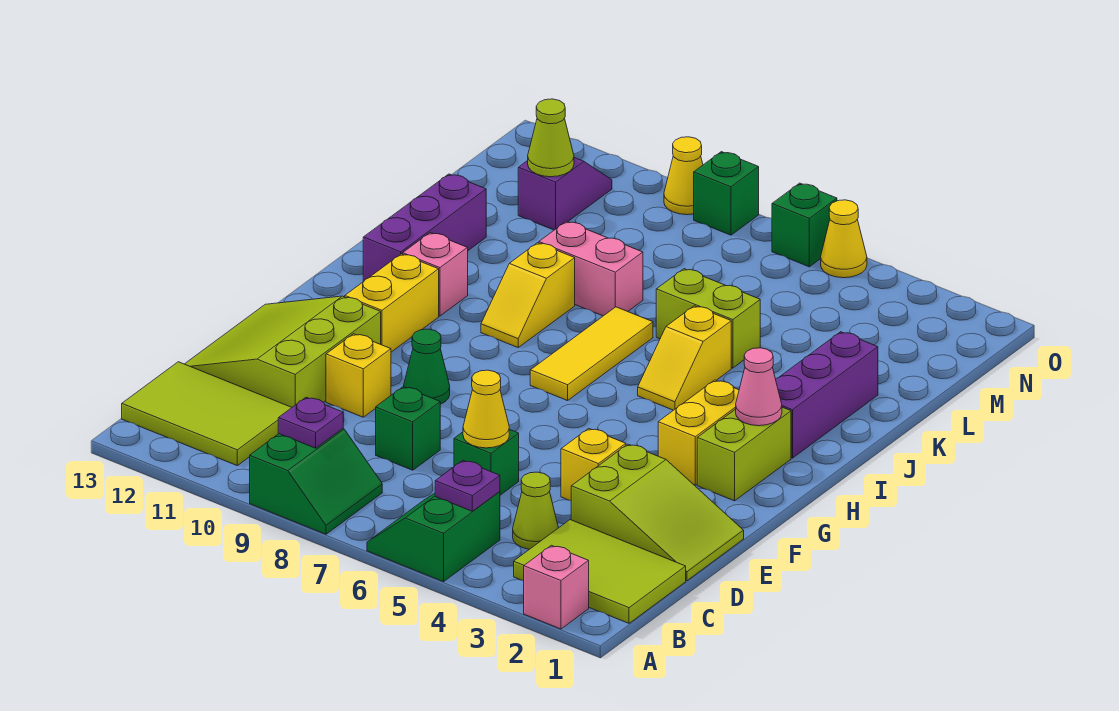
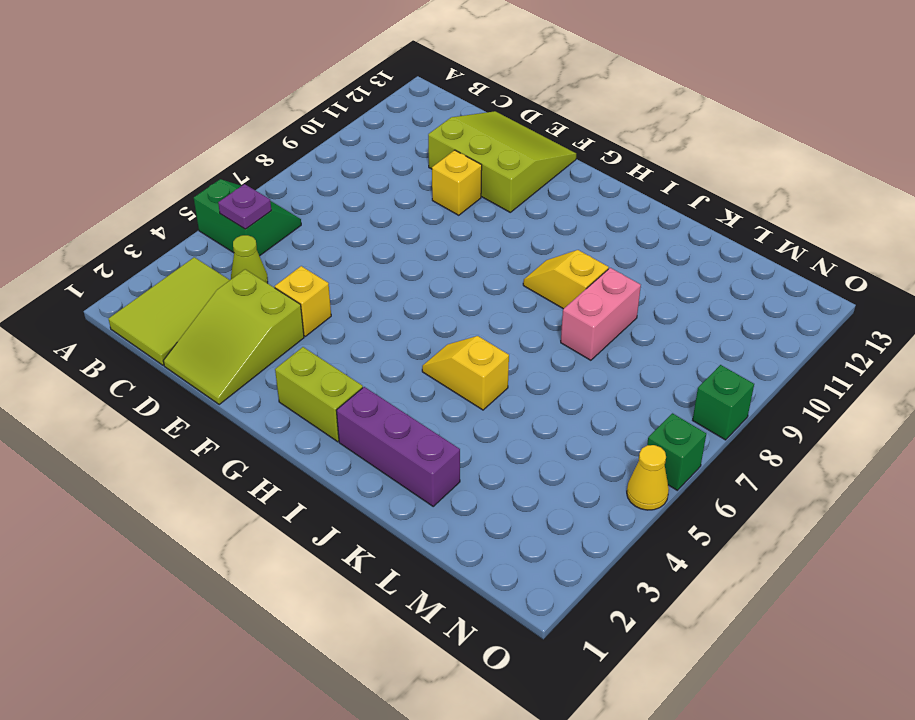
none -> pink brick A2 level 1
none -> green slope A8:B9 level 1 top 9
none -> lime tile B11:C13 level 1
none -> green brick D6 level 1

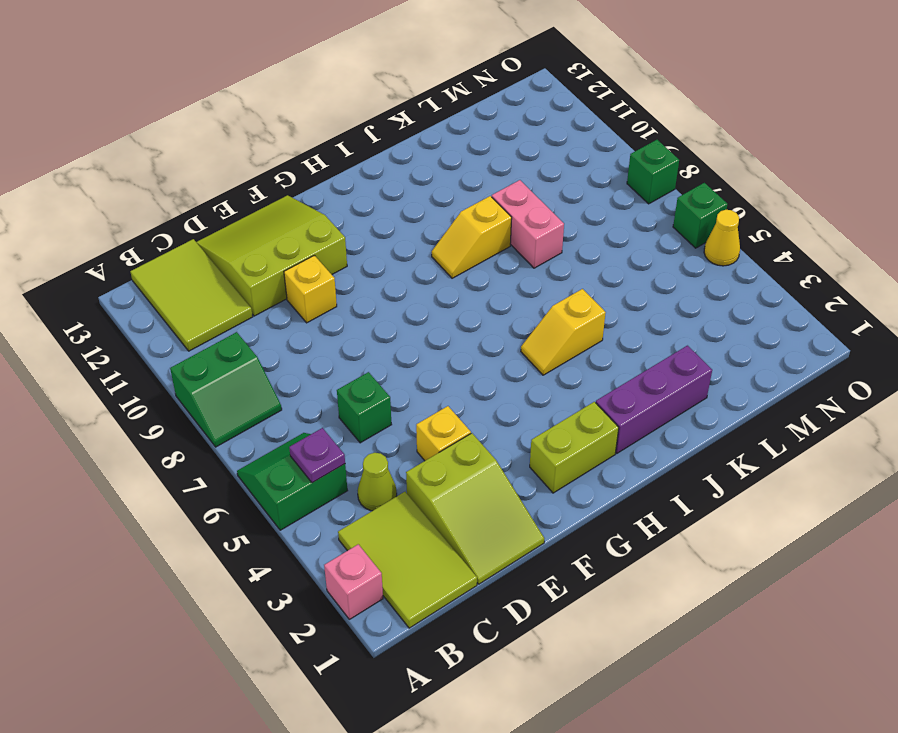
none -> green brick D8 level 1
none -> green cone F9 level 1
none -> yellow brick G3:H3 level 1
none -> yellow brick G11:H11 level 1

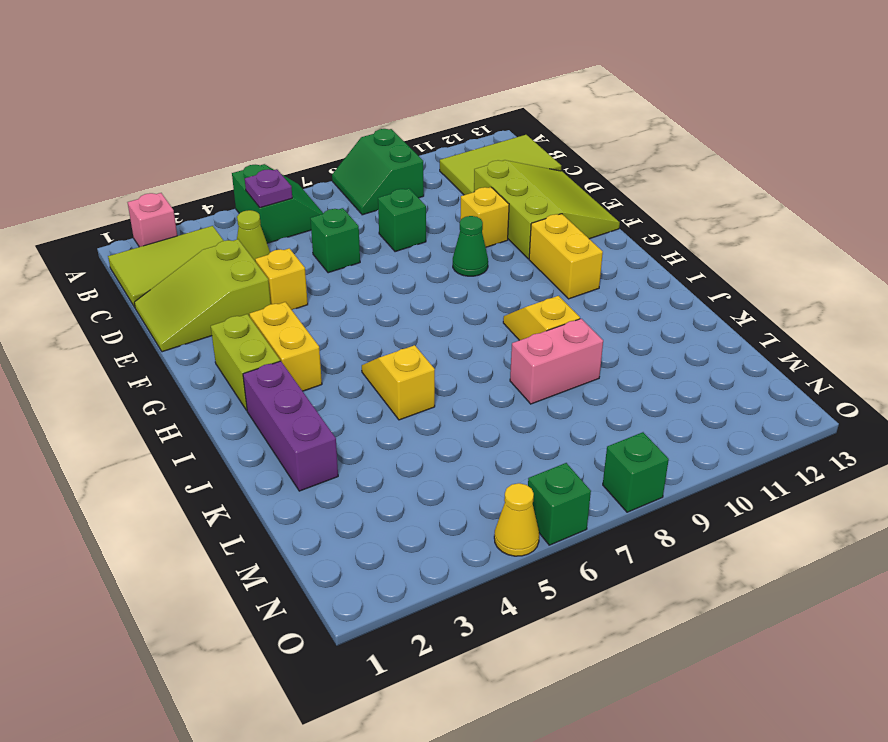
none -> yellow tile H7:J7 level 1
none -> pink brick I11 level 1
none -> purple brick I12:K12 level 1
none -> lime brick K5:K6 level 1

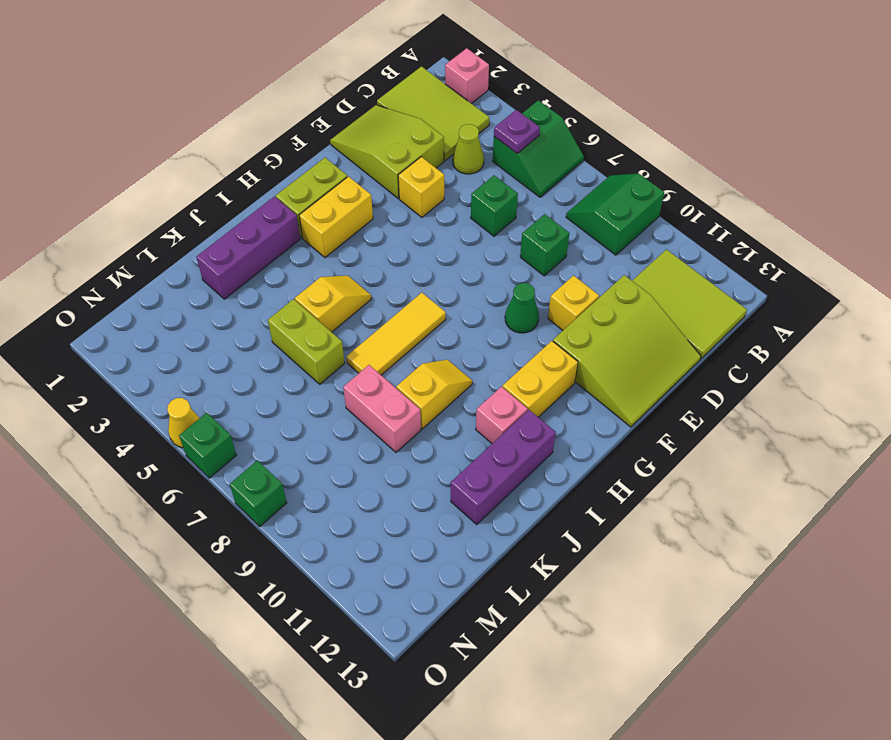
none -> purple slope M11:N11 level 1 top M
none -> yellow cone O9 level 1
none -> purple plate B9 level 2
none -> yellow cone D6 level 2

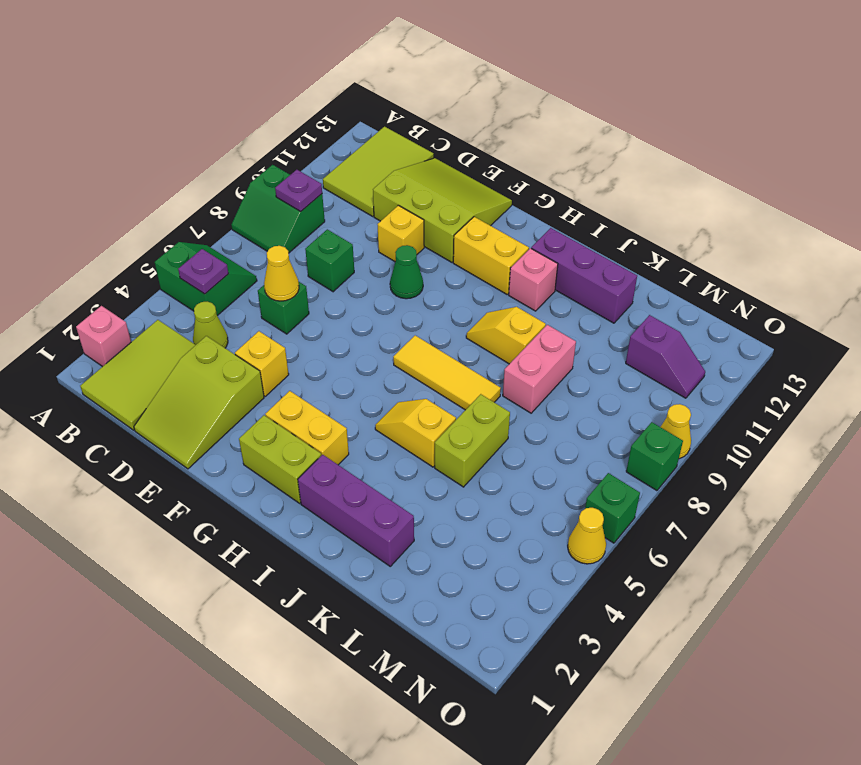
none -> pink cone H2 level 2
none -> lime cone M11 level 2

